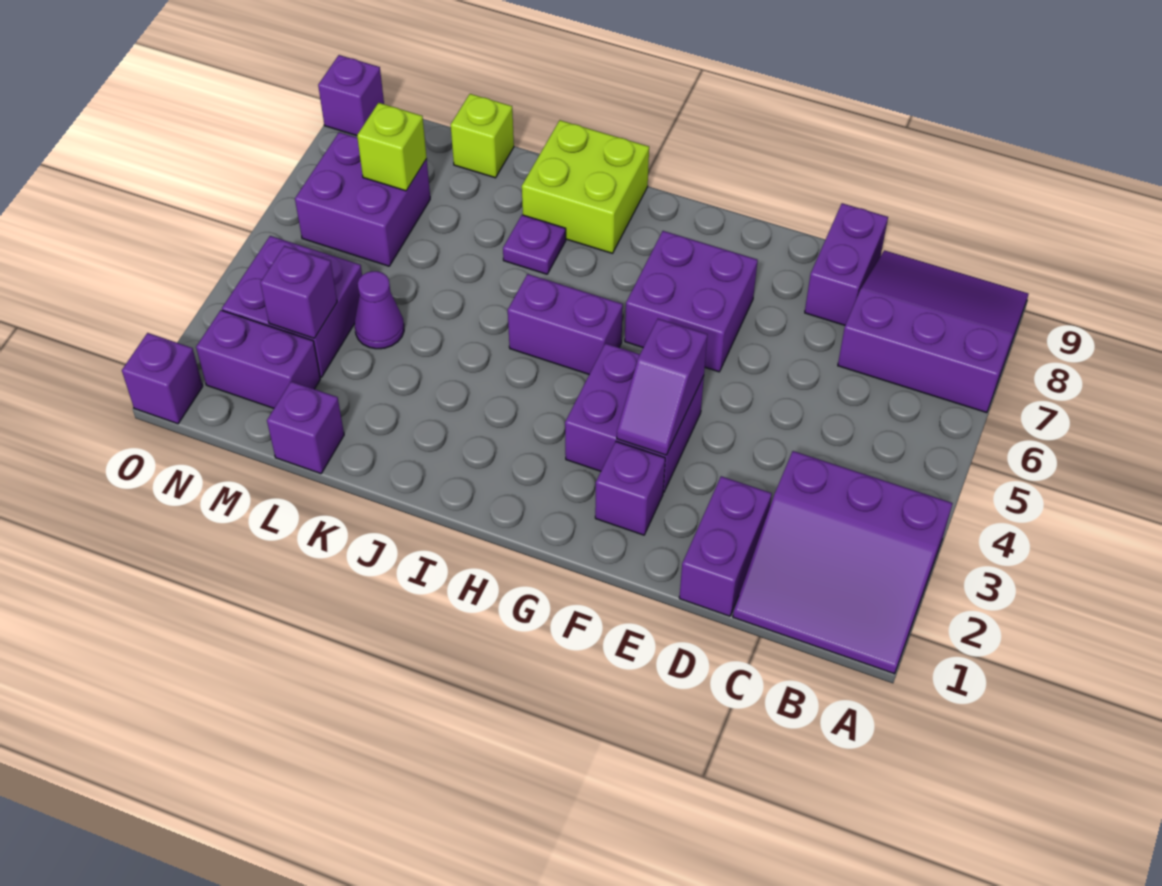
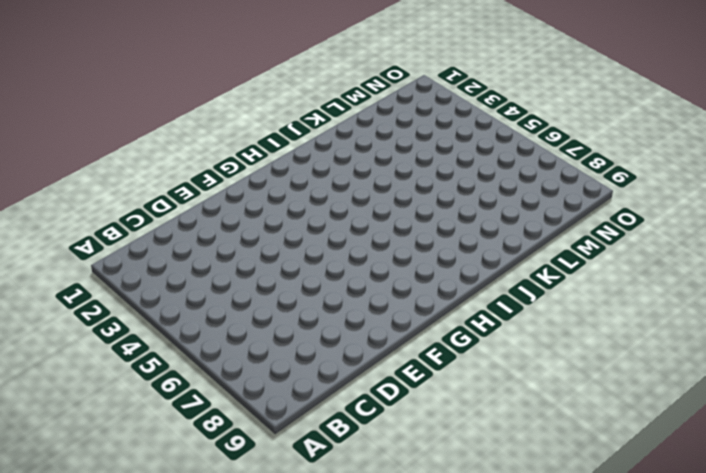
none -> purple slope A1:C3 level 1 top 3
none -> purple slope A7:C9 level 1 top 7
none -> purple brick D1:D2 level 1

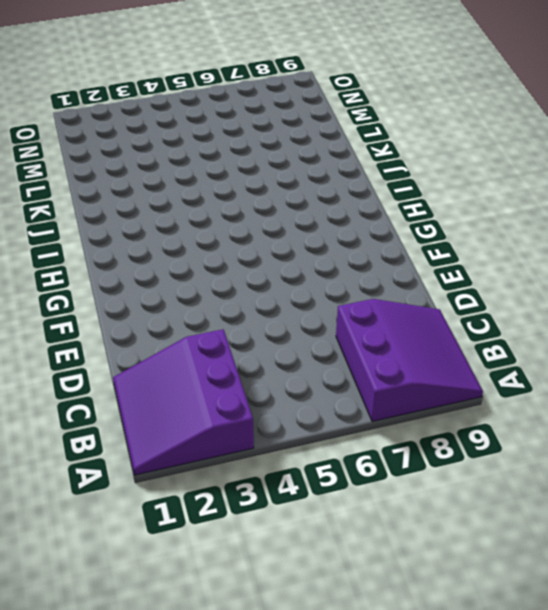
none -> purple brick D1:D2 level 1
none -> purple brick D8:D9 level 1
none -> purple brick F2 level 1

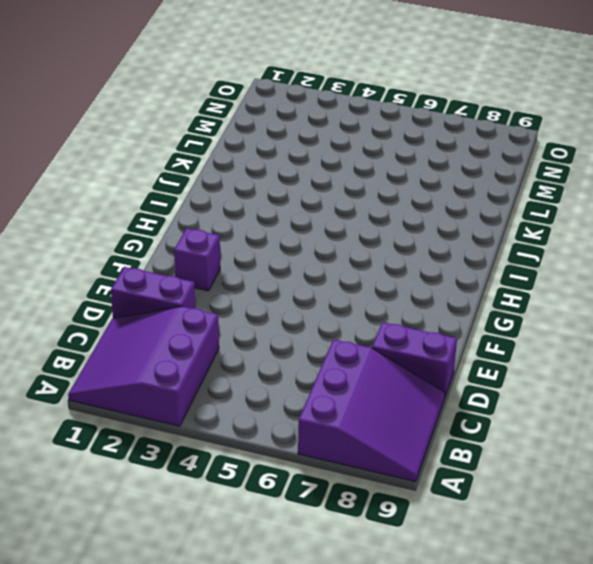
none -> purple brick F3:G4 level 1
none -> purple brick F6:G7 level 1
none -> purple brick H5:I5 level 1

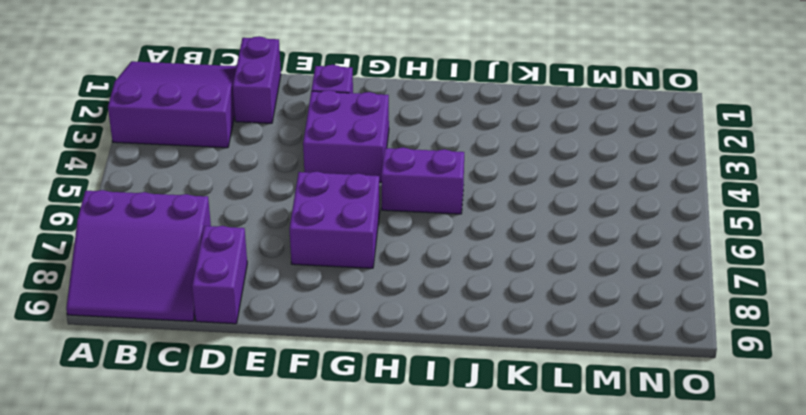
none -> lime brick I8:J9 level 1
none -> purple plate J7 level 1
none -> purple brick L1 level 1

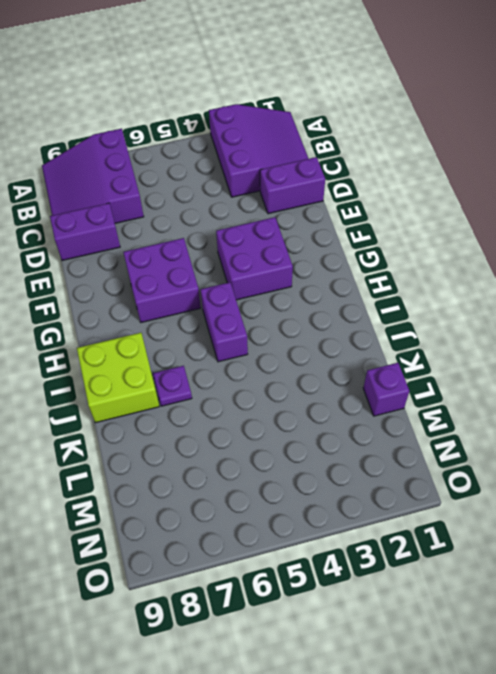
none -> purple brick F2 level 1
none -> purple cone L4 level 1
none -> lime brick L9 level 1

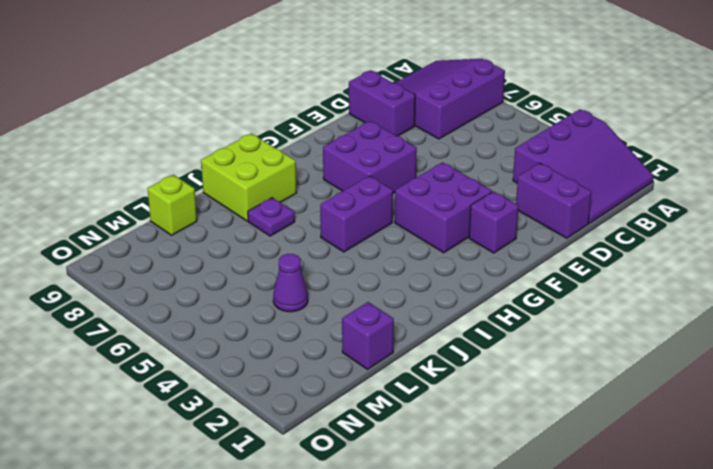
none -> purple brick M2:N2 level 1
none -> purple brick M3:N4 level 1
none -> purple brick M6:N7 level 1

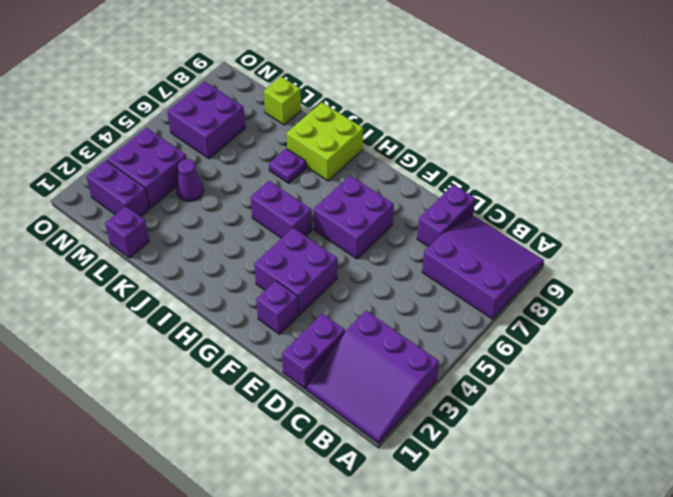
none -> purple brick O1 level 1
none -> purple brick O9 level 1
none -> purple slope F3:F4 level 2 top 4

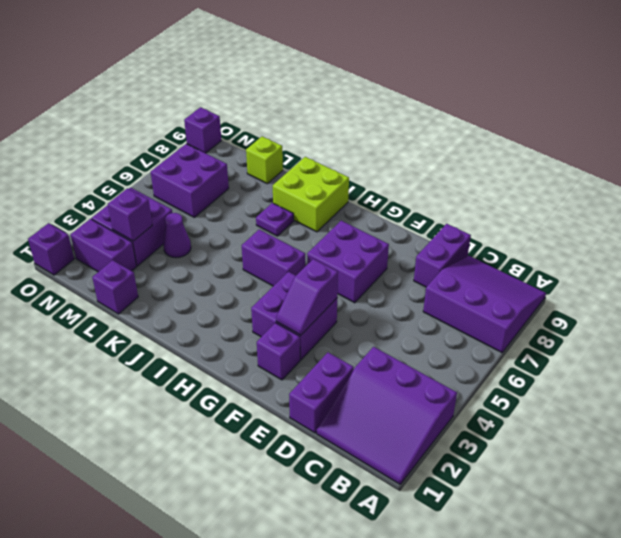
none -> lime brick M7 level 2

